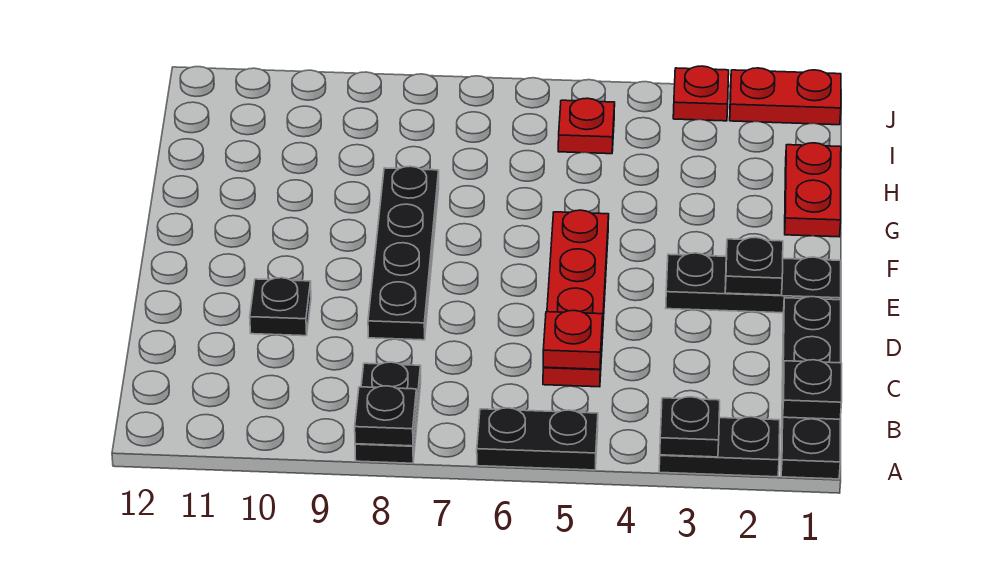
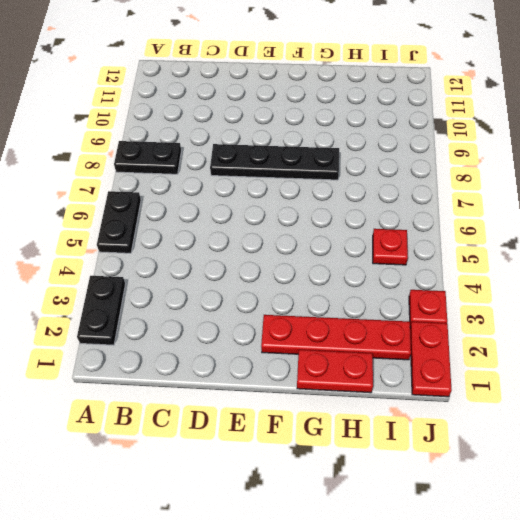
red plate F2:I2 level 1 -> red plate C5:F5 level 1
none -> black plate A1:D1 level 1
none -> black plate D10 level 1
none -> black plate E1:E3 level 1

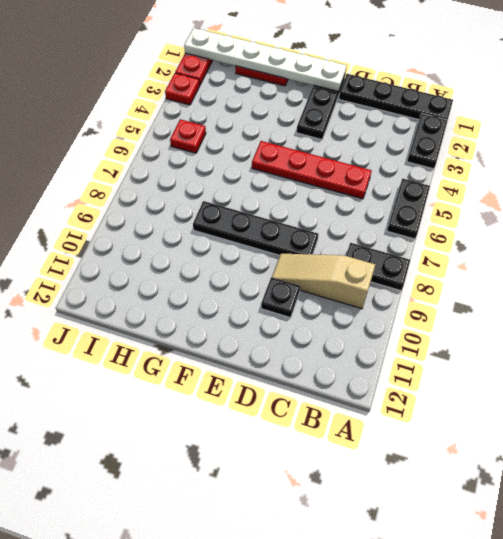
tan slope B9:D9 level 1 top B -> none
white plate E1:J1 level 2 -> none
none -> black plate A3 level 2
none -> black plate A8 level 2
none -> black plate B1 level 2

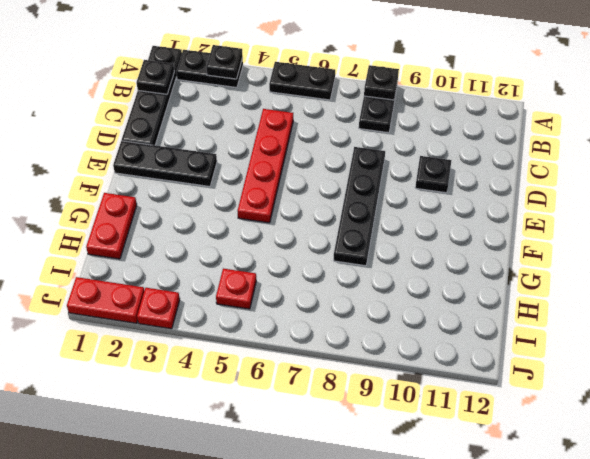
none -> red plate C5 level 2
none -> black plate E2 level 2

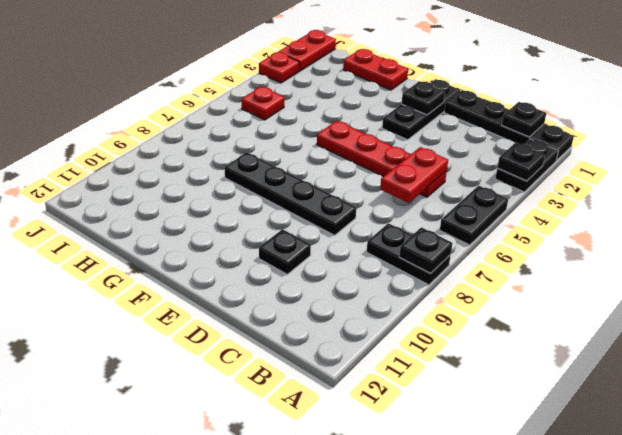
red plate C5:C6 level 2 -> red plate C5 level 2

